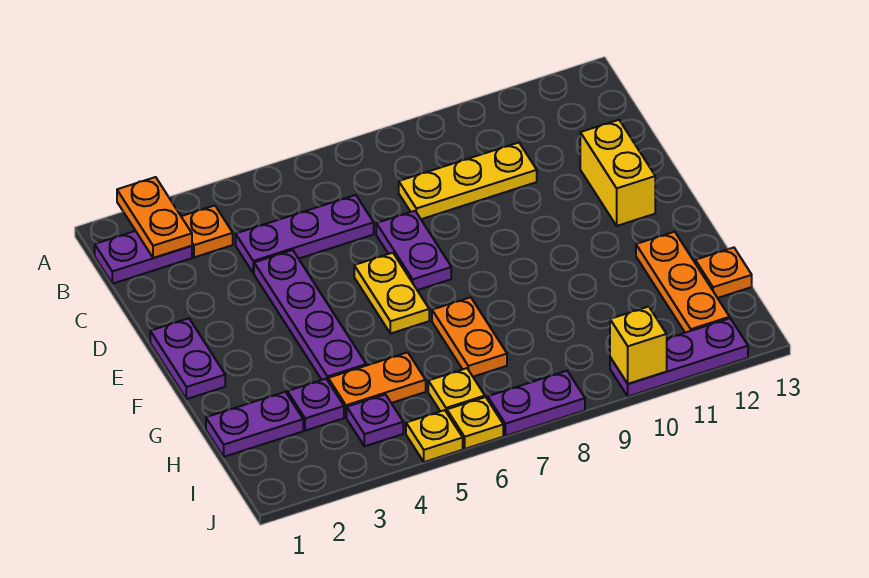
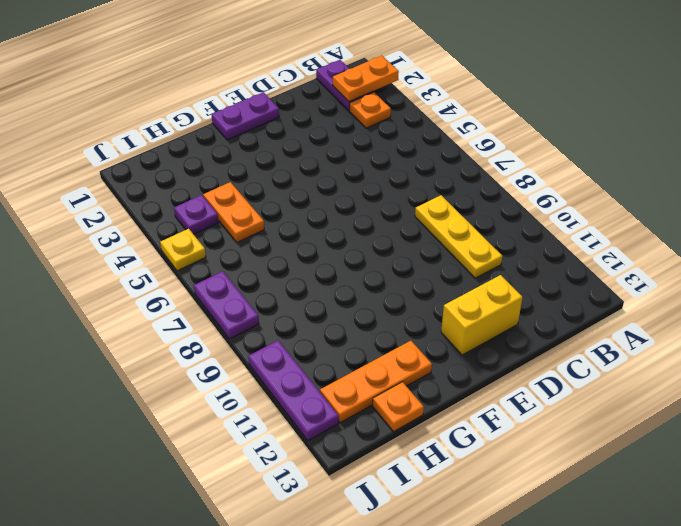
none -> purple plate C4:C6 level 1
none -> purple plate D4:G4 level 1
none -> purple plate D7:E7 level 1

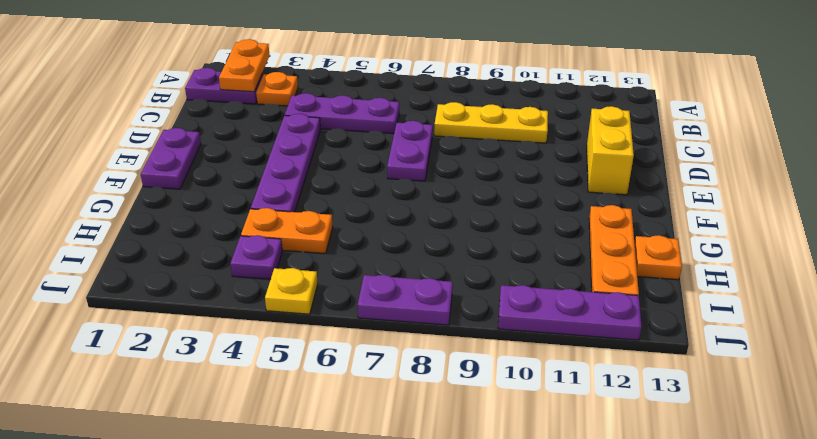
none -> yellow plate E6:F6 level 1
none -> orange plate G7:H7 level 1
none -> purple plate H1:H2 level 1

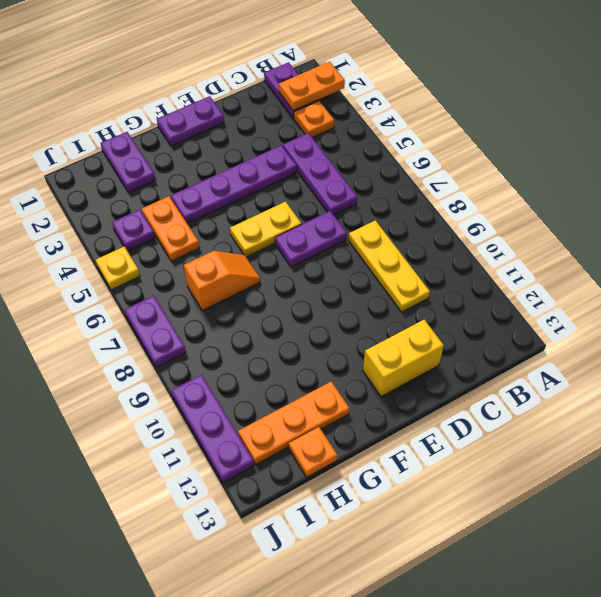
orange slope G7:H7 level 1 top H -> orange plate G7:H7 level 1
none -> purple plate H3 level 1
none -> yellow plate I6 level 1
none -> yellow plate J6 level 1

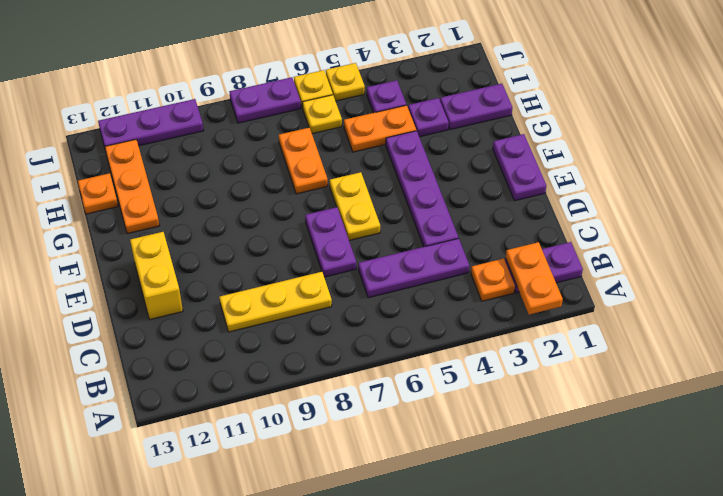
none -> yellow brick J10 level 2

